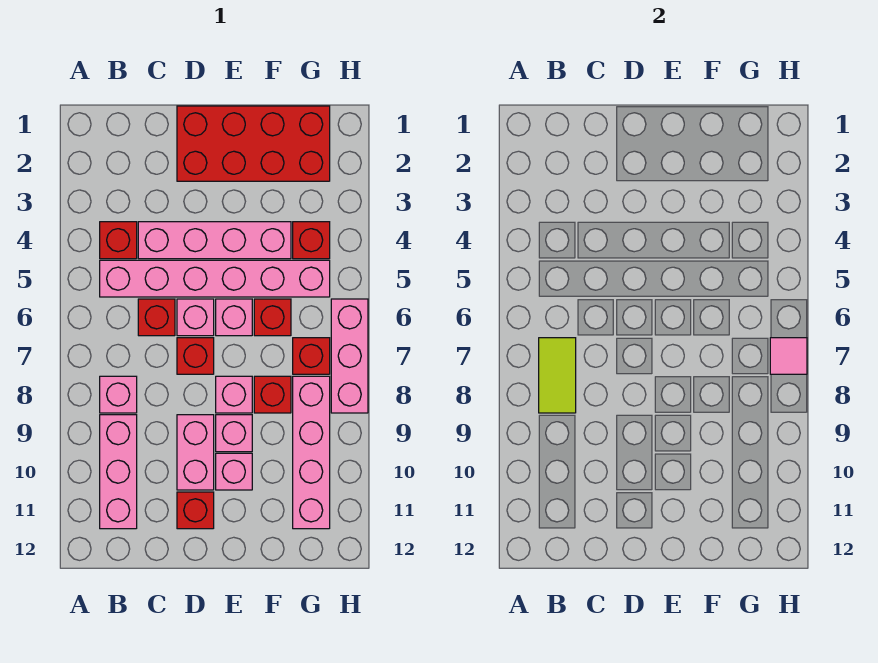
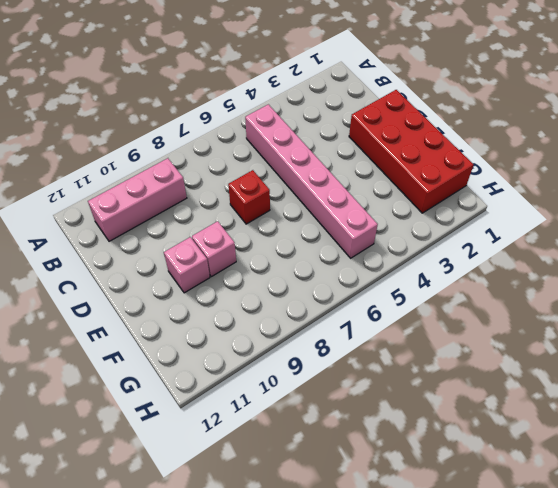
none -> red brick B4 level 1
none -> pink brick B8 level 1
none -> pink brick C4:F4 level 1

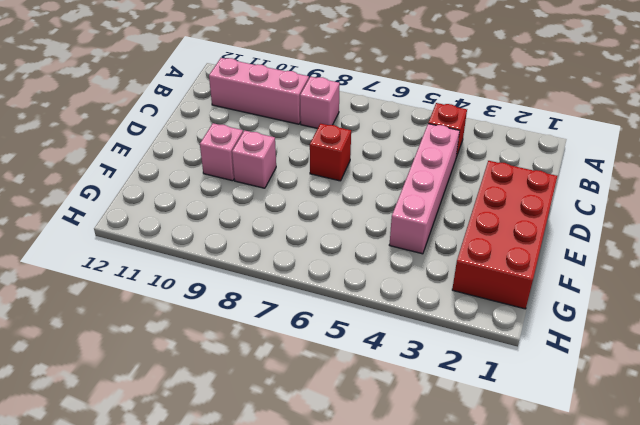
none -> pink brick B5:G5 level 1
none -> red brick C6 level 1
none -> pink brick D6 level 1

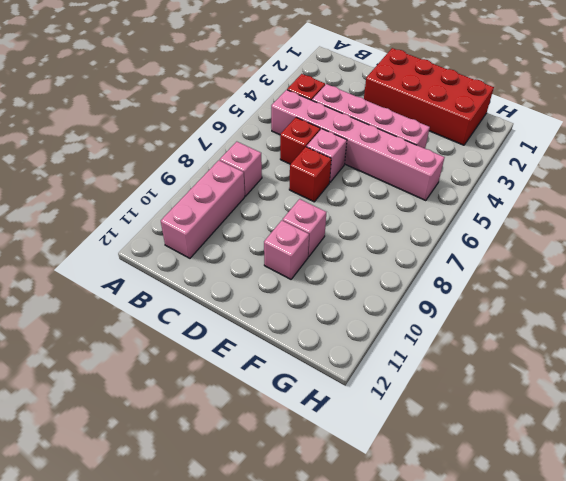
none -> pink brick D9:D10 level 1
none -> red brick D11 level 1
none -> pink brick E6 level 1

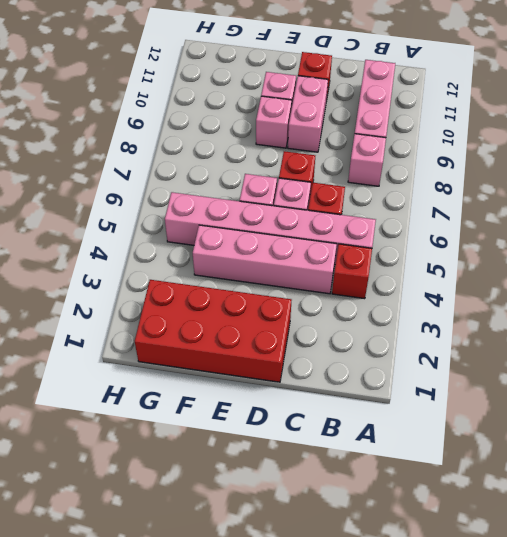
none -> pink brick E8 level 1
none -> red brick F6 level 1
none -> red brick F8 level 1

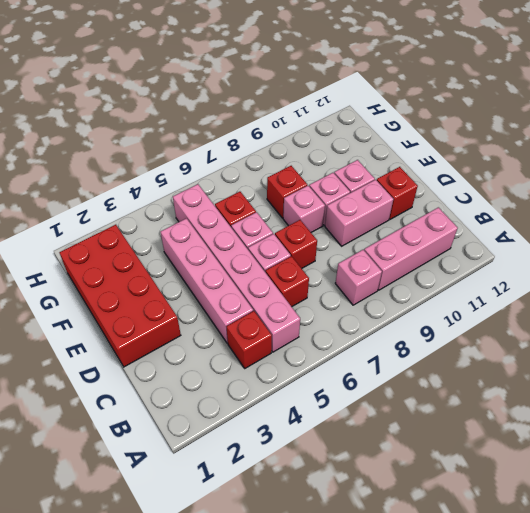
none -> red brick G4 level 1
none -> red brick G7 level 1
none -> pink brick G8:G11 level 1

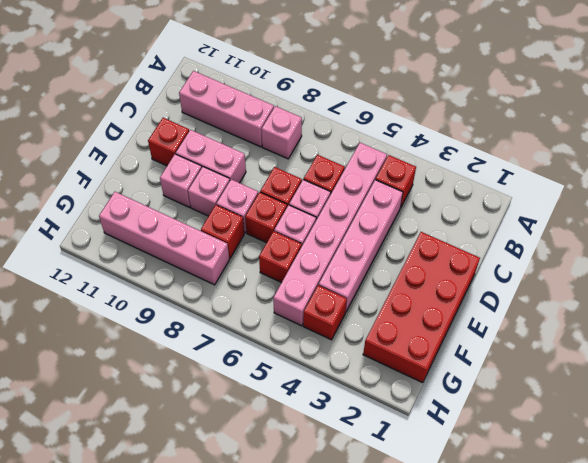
red brick E7 level 1 -> red brick G7 level 1
none -> pink brick H6:H8 level 1
none -> lime tile B7:B8 level 2
none -> pink tile H7 level 2

